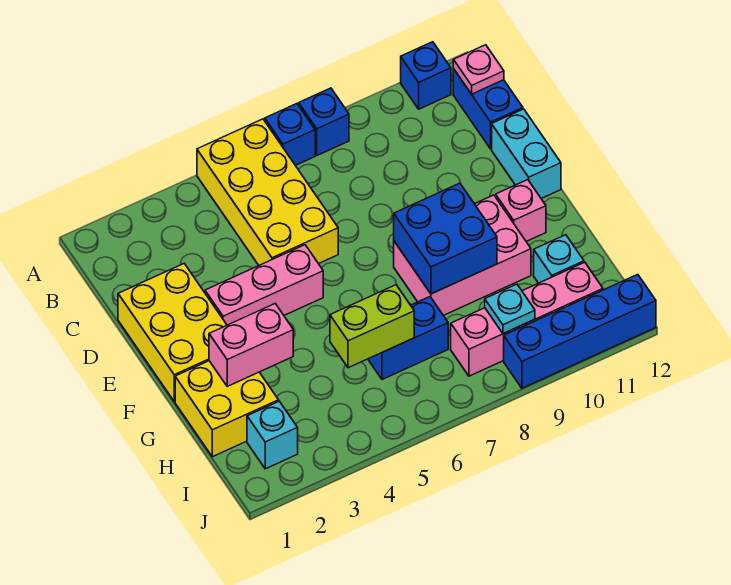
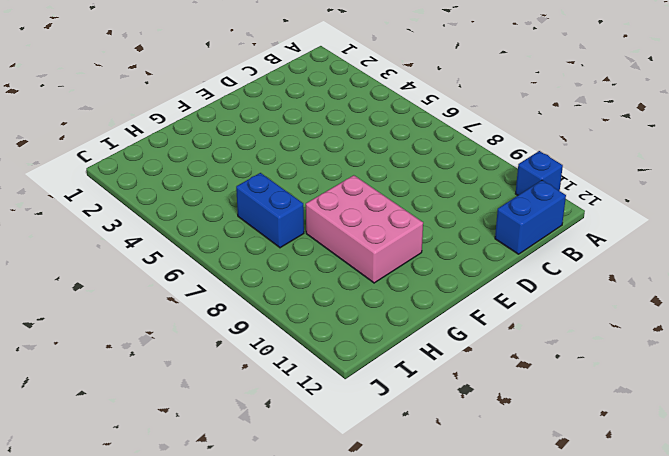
none -> yellow brick A5:D6 level 1
none -> blue brick A7 level 1
none -> blue brick A8 level 1

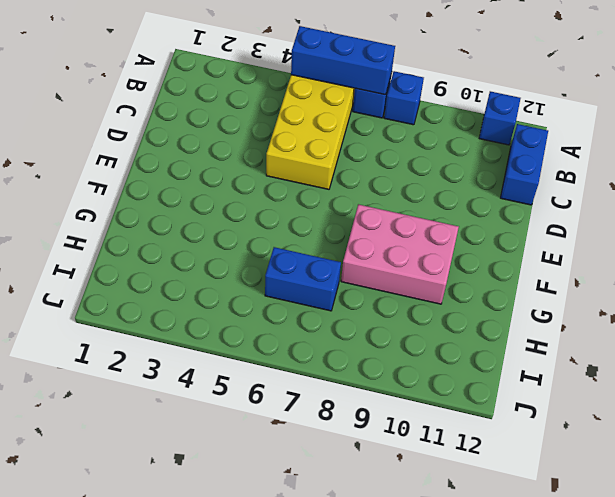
blue brick A5:A7 level 2 -> none
none -> yellow brick D1:F2 level 1
none -> cyan brick D12:E12 level 1
none -> pink brick E3:E5 level 1

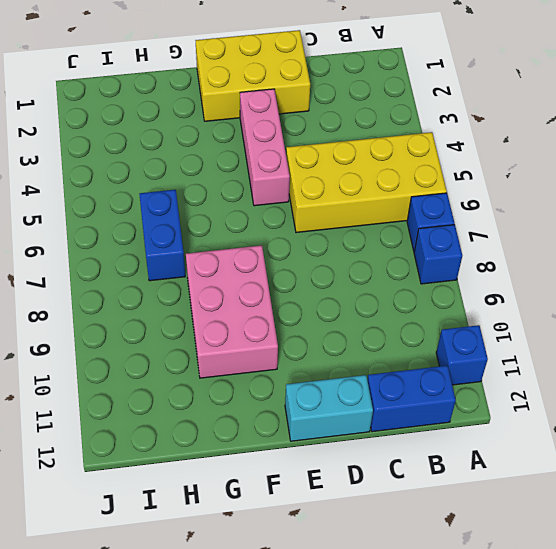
none -> pink brick F11 level 1
none -> yellow brick G1:H2 level 1
none -> cyan brick H11 level 1

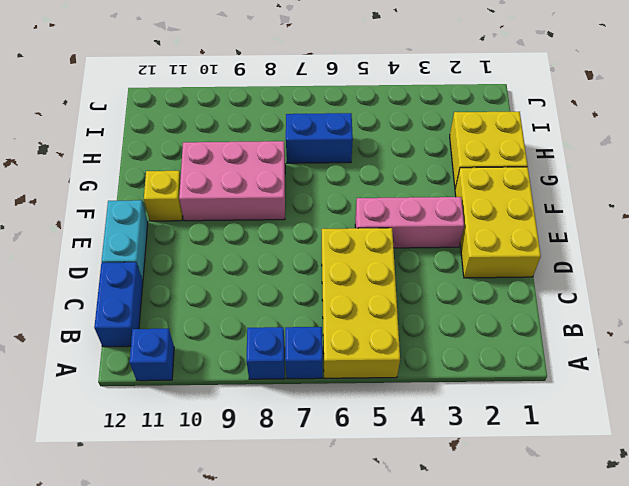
yellow brick F11 level 1 -> pink brick F11 level 1
none -> cyan brick H11 level 1
none -> cyan brick I2 level 1
none -> pink brick I8:I11 level 1

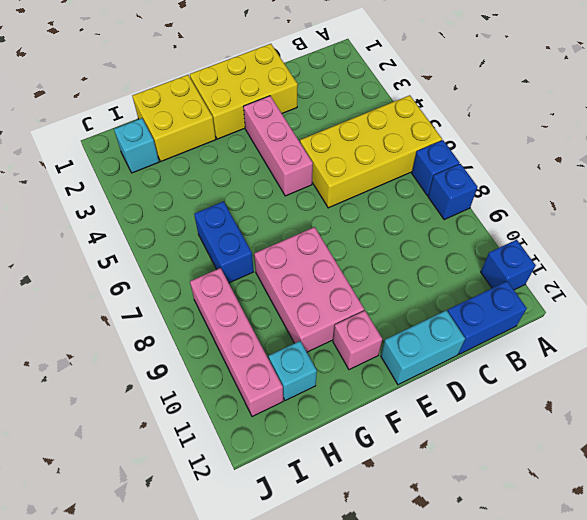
none -> blue brick J9:J12 level 1
none -> pink plate B12 level 2
none -> blue brick F8:G9 level 2

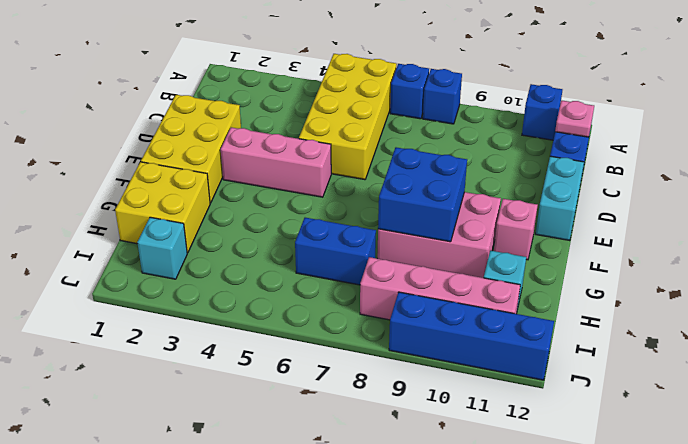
none -> pink brick G2:G3 level 2
none -> lime brick H5:H6 level 2
none -> cyan plate I9 level 2

